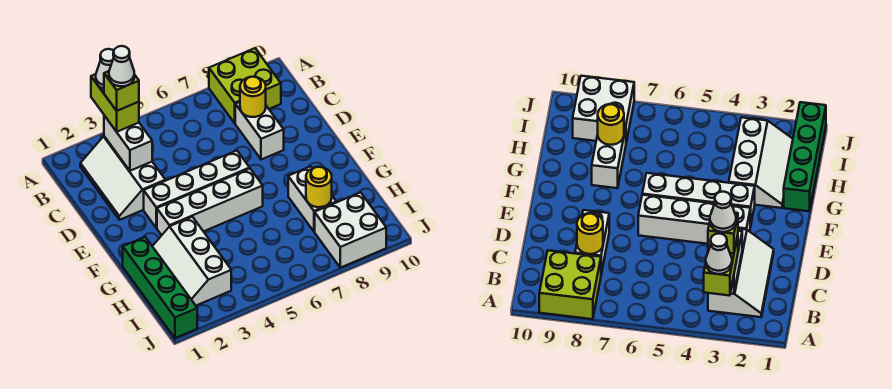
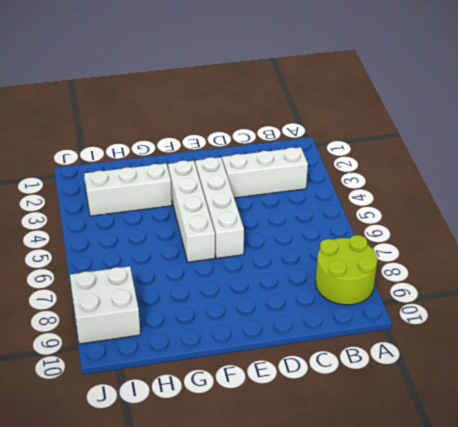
lime round brick A8:B9 level 1 -> lime brick A8:B9 level 1
none -> white brick C8:D8 level 1
none -> green brick G1:J1 level 1
none -> white brick G8:H8 level 1

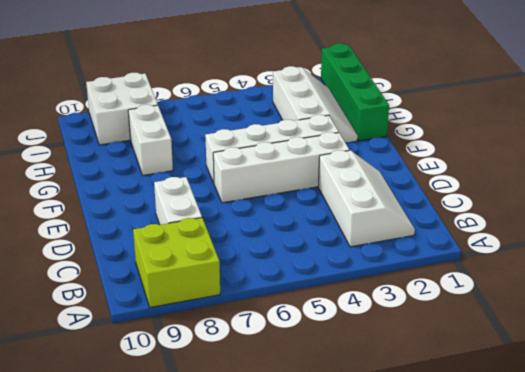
none -> white brick B3:C3 level 2
none -> yellow round brick C8 level 2
none -> yellow round brick H8 level 2

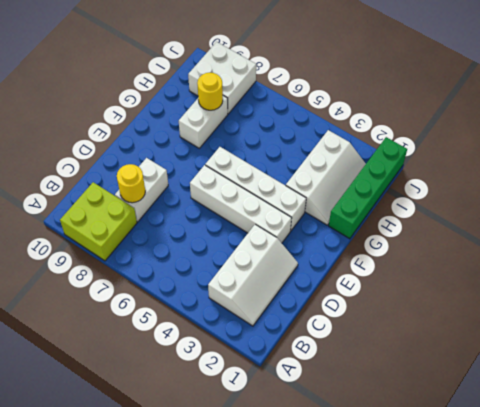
none -> white brick B3:C3 level 2
none -> lime brick A3:B3 level 3
none -> white cone A3 level 4

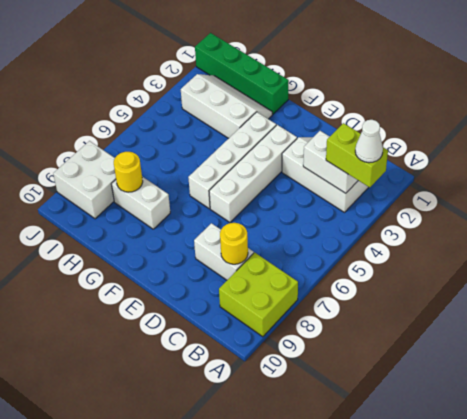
none -> lime brick B3 level 4
none -> white cone B3 level 5

